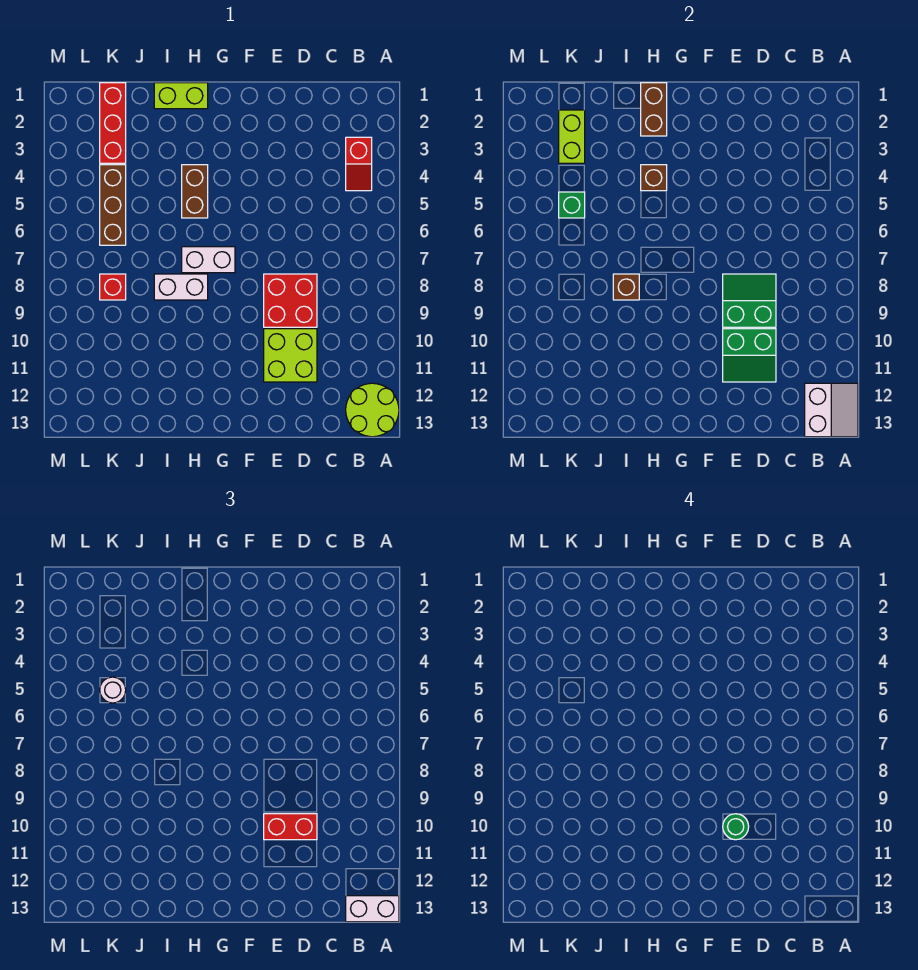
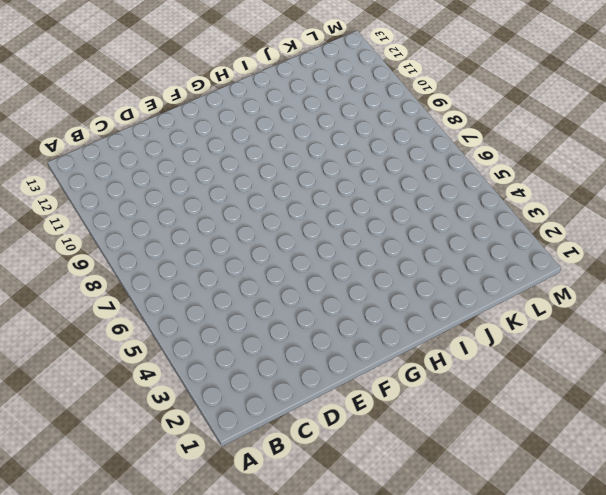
none -> lime round brick A12:B13 level 1
none -> red slope B3:B4 level 1 top 3
none -> red brick D8:E9 level 1

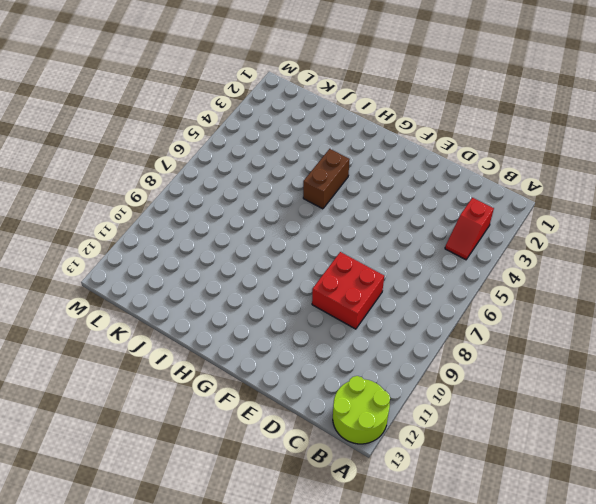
none -> lime brick D10:E11 level 1
none -> white brick G7:H7 level 1
none -> lime brick H1:I1 level 1

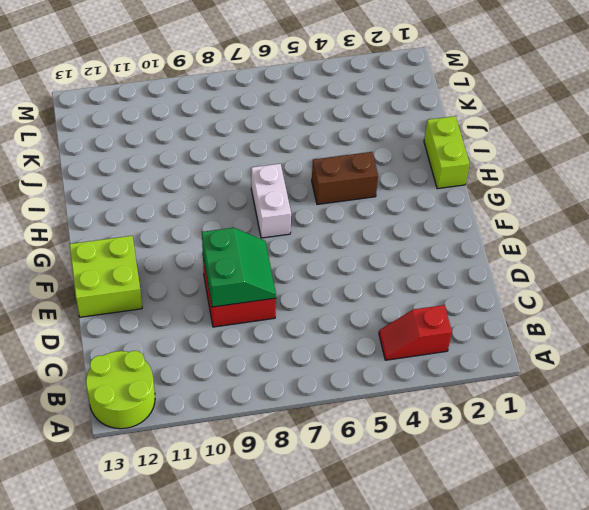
lime brick E12:F13 level 1 -> lime brick D10:E11 level 1
none -> white brick H8:I8 level 1
none -> red brick K1:K3 level 1
none -> brown brick K4:K6 level 1

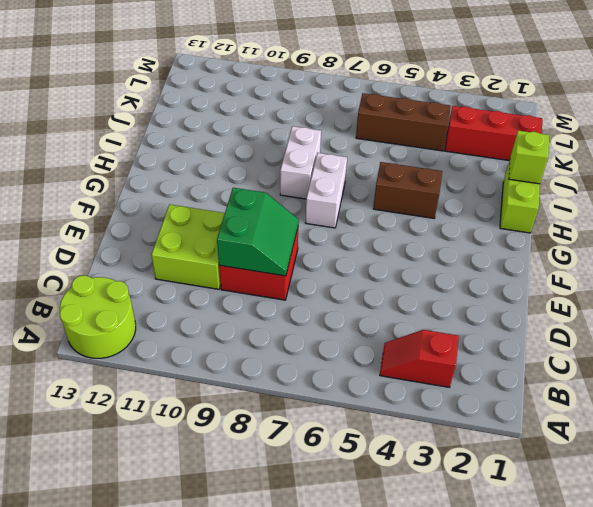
lime brick I1 level 2 -> none
none -> red brick K8 level 1
none -> white slope A12:B13 level 2 top B
none -> green slope D10:E11 level 2 top 10

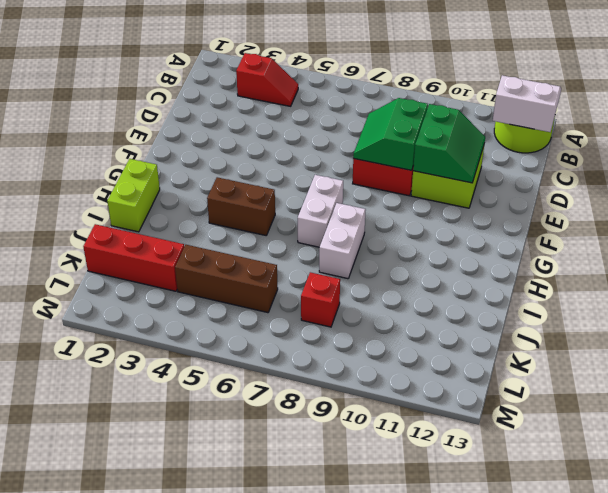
none -> brown brick H1:H2 level 2
none -> brown brick H4 level 2
none -> brown brick I8 level 2

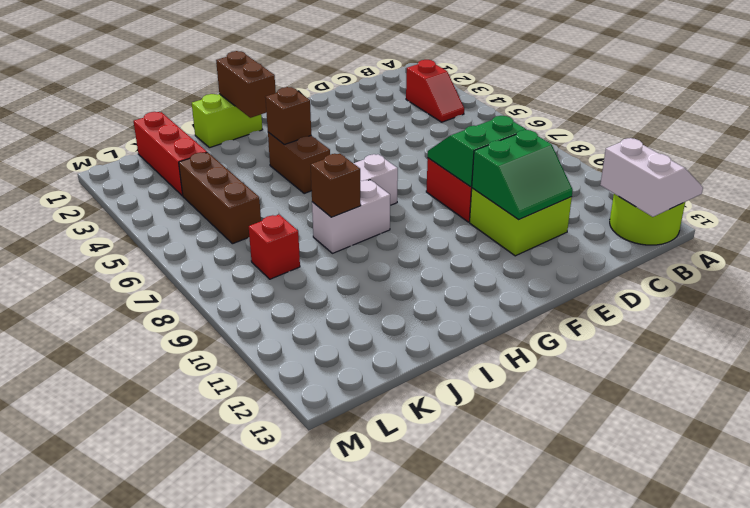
none -> lime brick K2:K3 level 2
none -> green brick K5 level 2
none -> white brick A13:B13 level 3

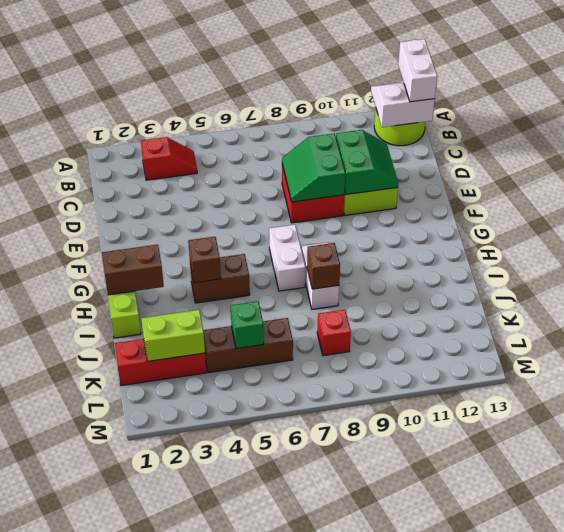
none -> red brick D10:E10 level 3
none -> white round brick K5 level 3
none -> green round brick E10 level 4

